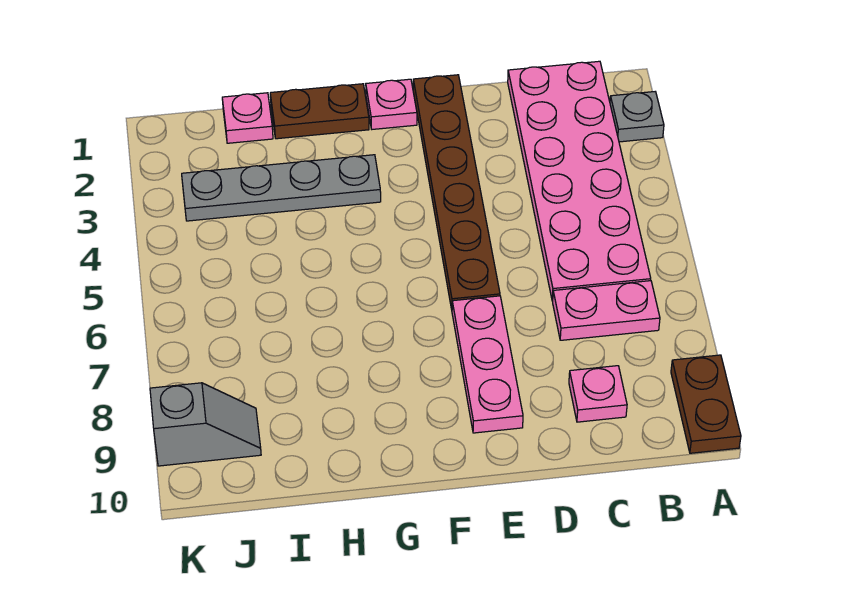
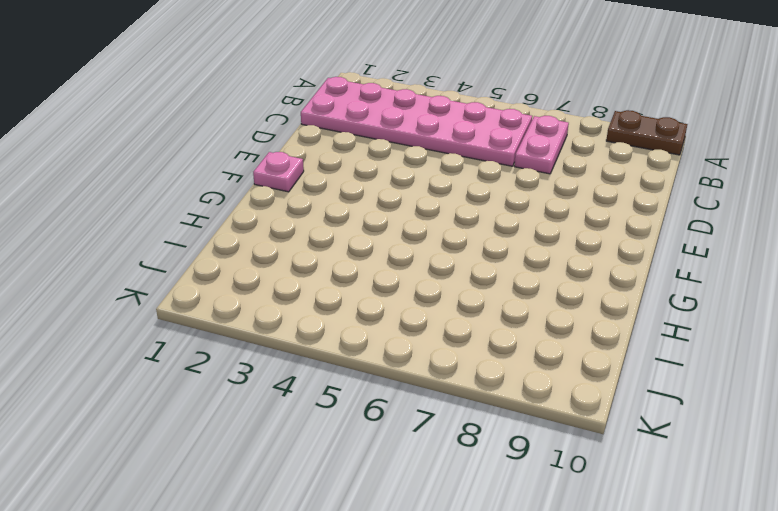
none -> grey plate A2 level 1
none -> pink plate C9 level 1
none -> brown plate E1:E6 level 1

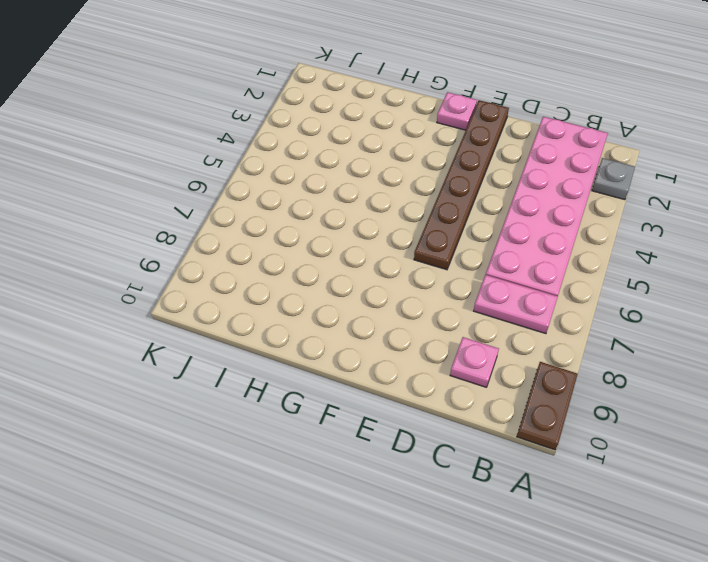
none -> pink plate E7:E9 level 1
none -> brown plate G1:H1 level 1
none -> grey plate G3:J3 level 1

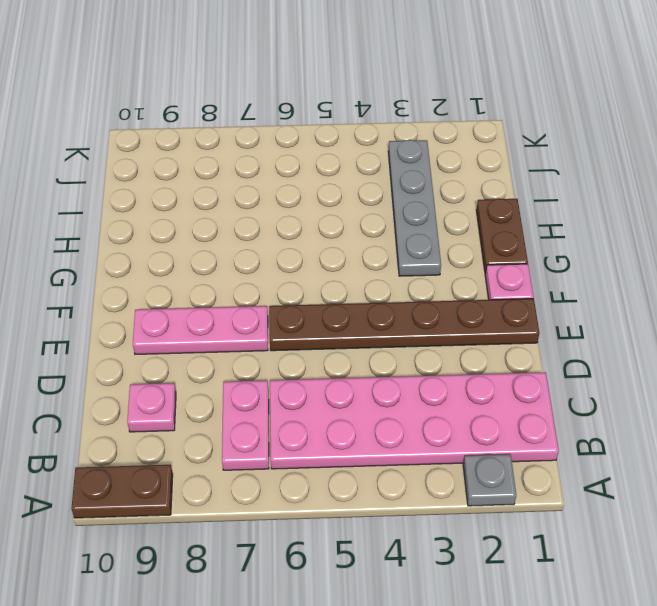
none -> pink plate I1 level 1
none -> grey slope J9:K9 level 1 top K

